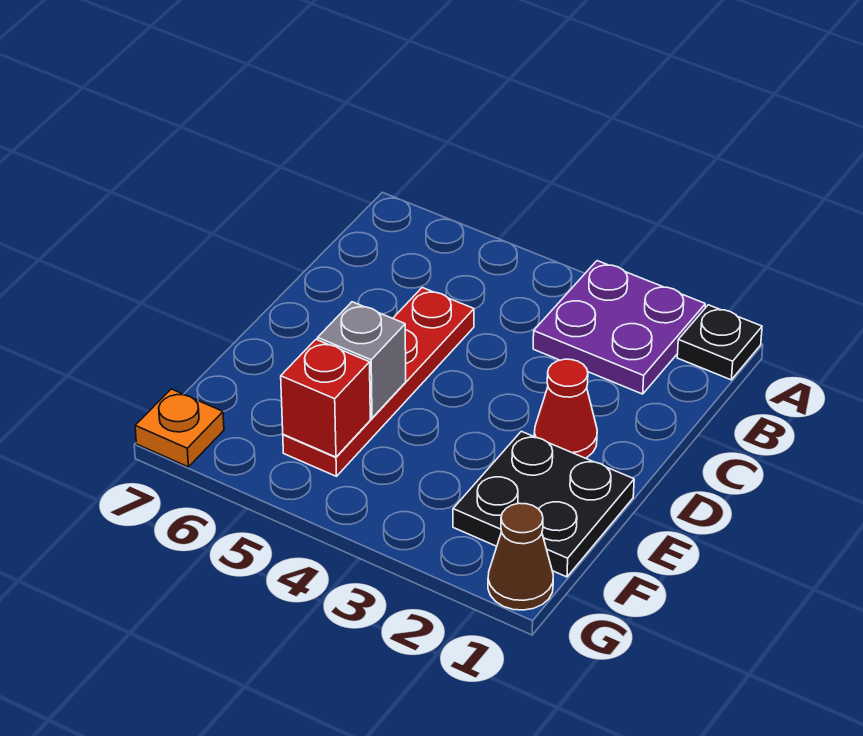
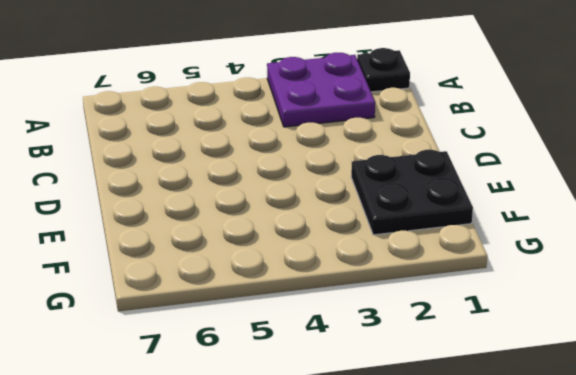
none -> red plate C5:F5 level 1
none -> red cone D2 level 1

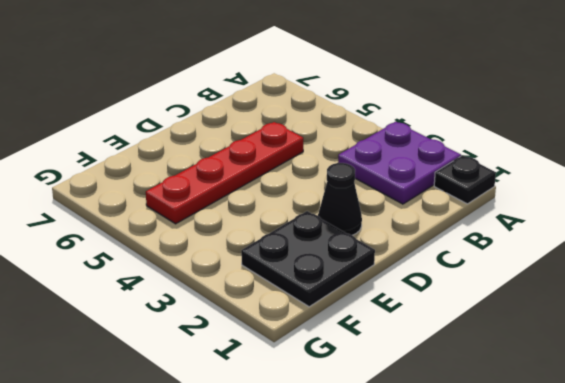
black cone D2 level 1 -> red cone D2 level 1
none -> brown cone G1 level 1
none -> orange plate G7 level 1

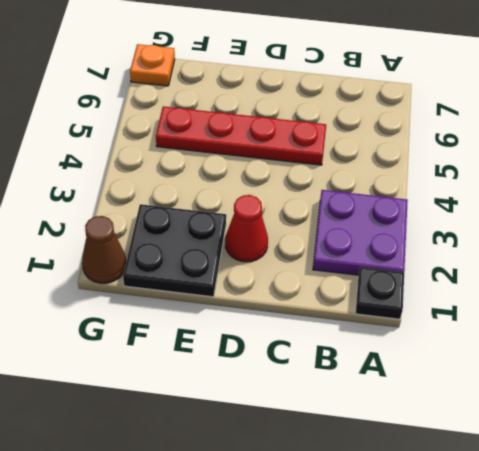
none -> grey brick E5 level 2
none -> red brick F5 level 2

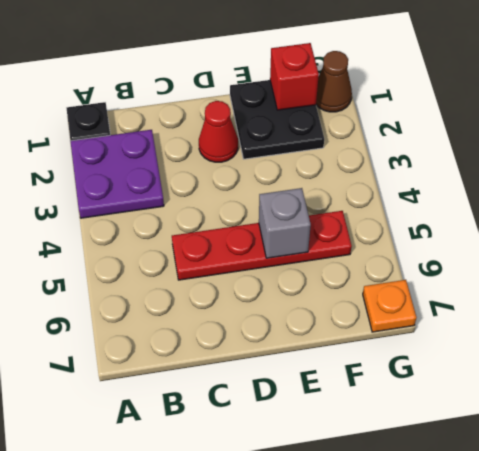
red brick F1 level 2 -> red brick F5 level 2

